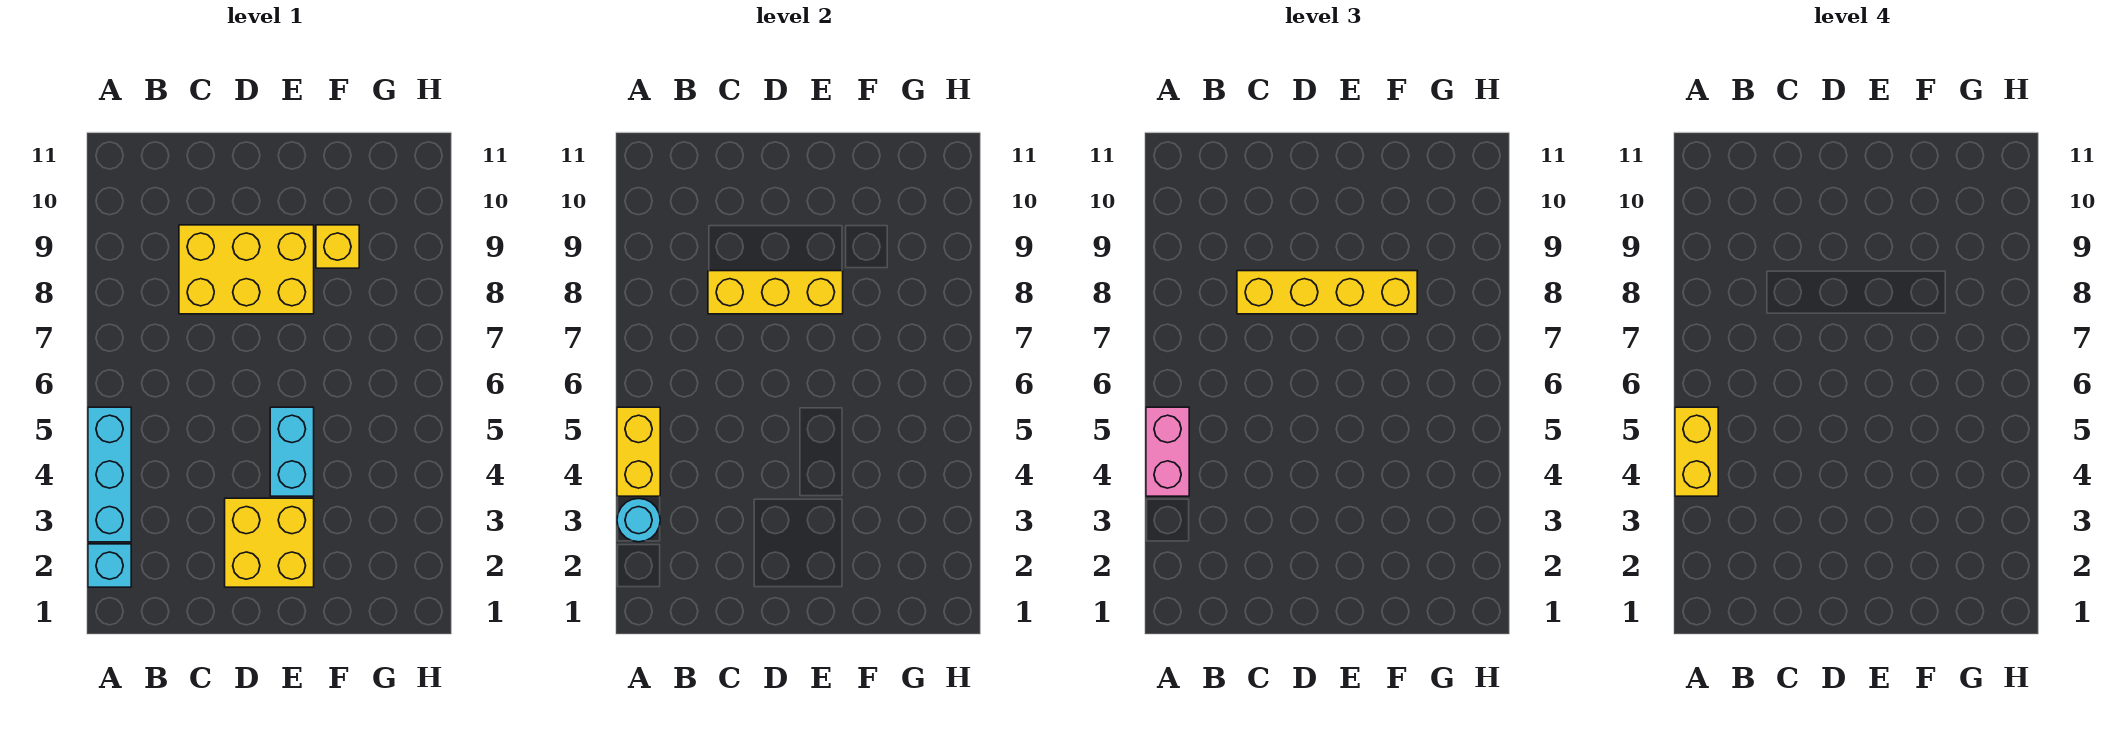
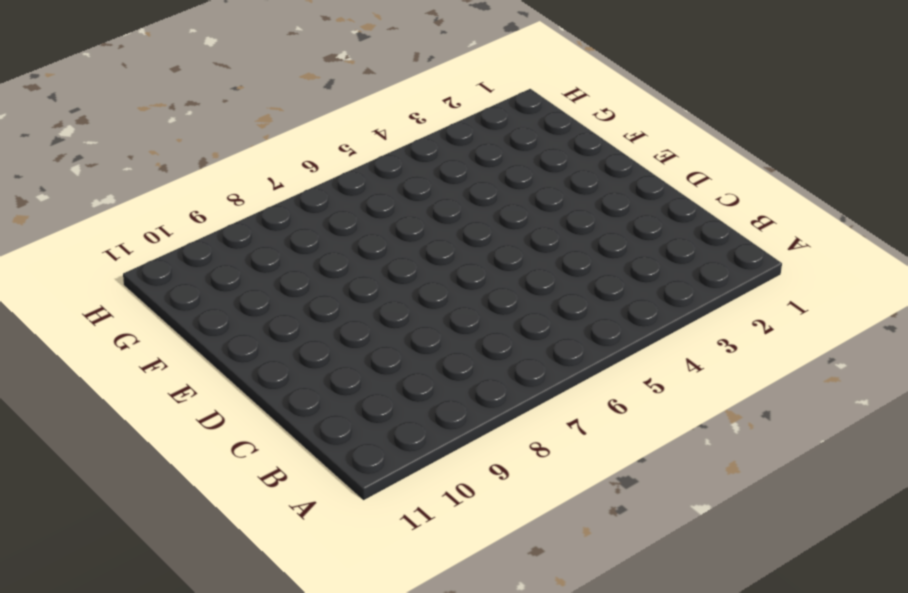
none -> cyan brick A2 level 1
none -> cyan brick A3:A5 level 1
none -> yellow brick C8:E9 level 1

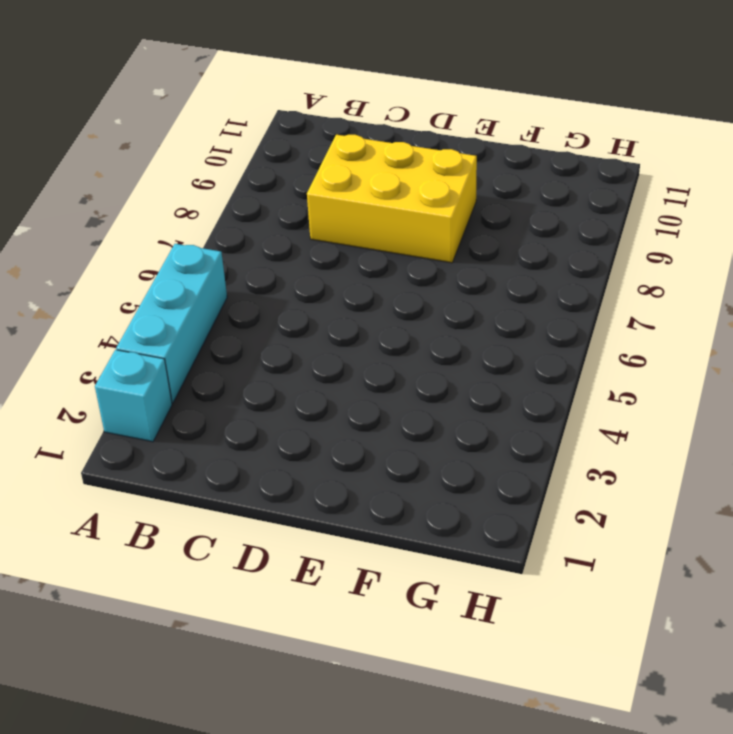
none -> yellow brick D2:E3 level 1
none -> cyan brick E4:E5 level 1
none -> yellow brick F9 level 1

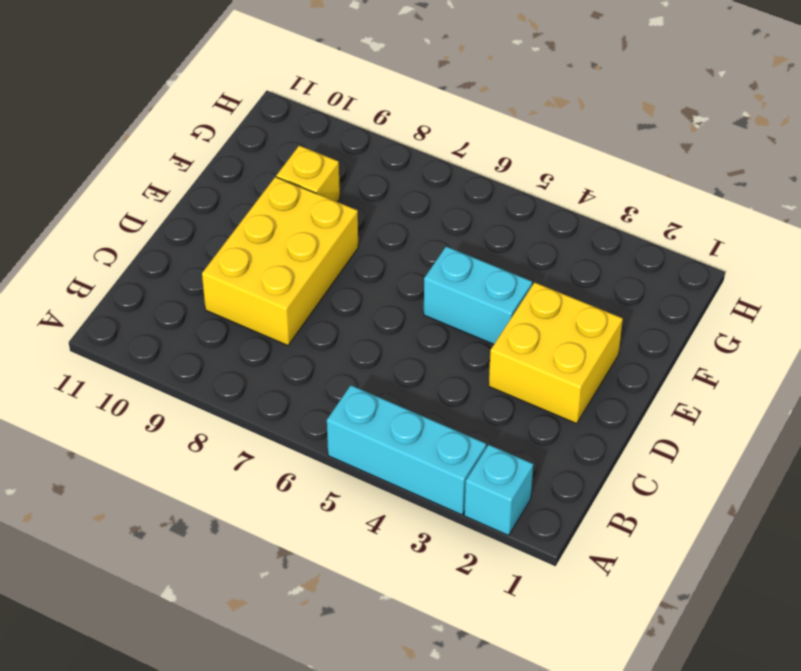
none -> cyan round brick A3 level 2
none -> yellow brick A4:A5 level 2
none -> yellow brick C8:E8 level 2

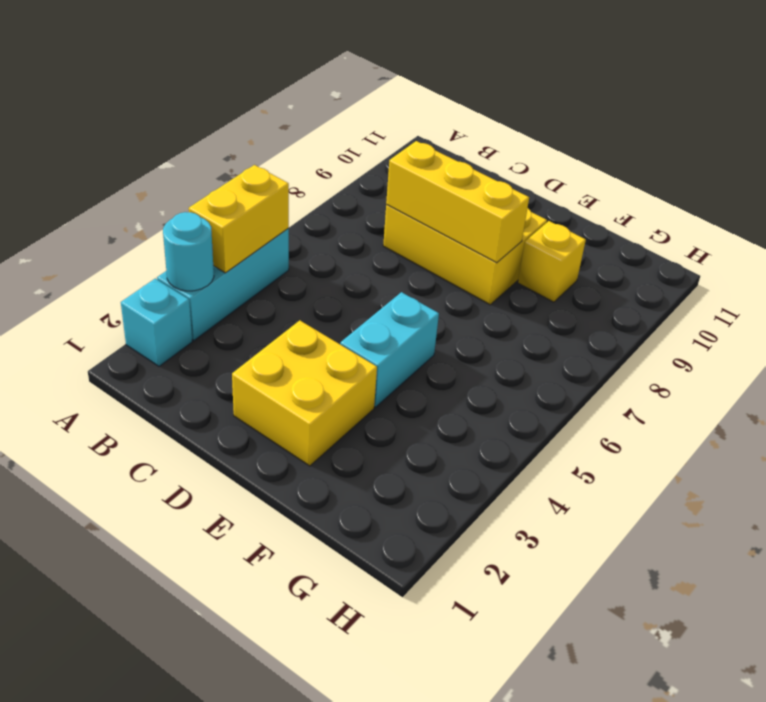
none -> pink brick A4:A5 level 3
none -> yellow brick C8:F8 level 3
none -> yellow brick A4:A5 level 4

